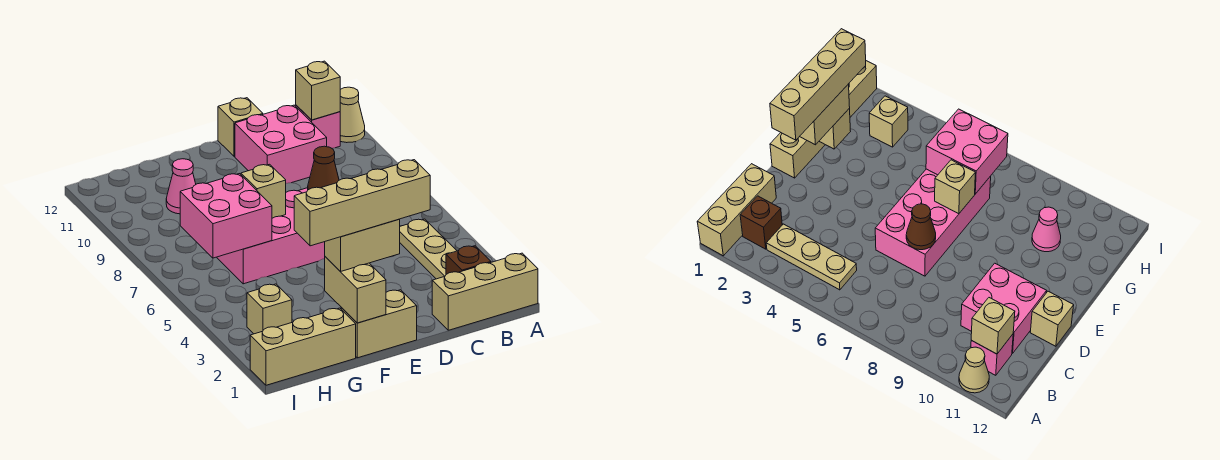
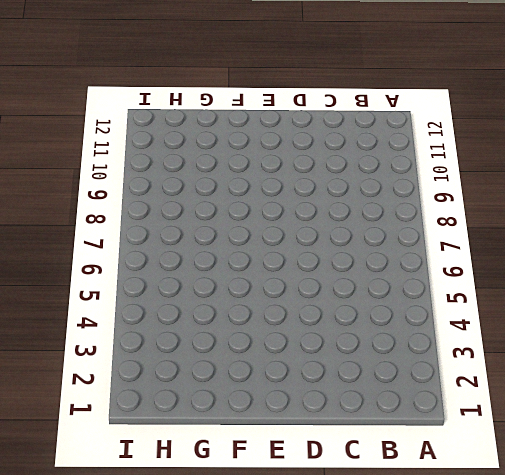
none -> tan brick A1:C1 level 1
none -> tan cone A11 level 1
none -> brown brick B2 level 1

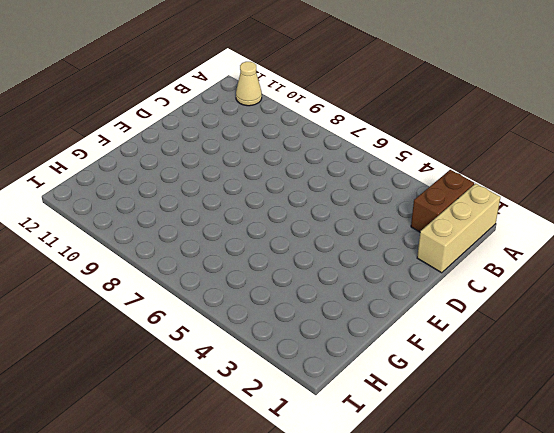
brown brick A2:B2 level 1 -> brown brick B2 level 1
none -> tan plate B3:B5 level 1
none -> pink brick B11 level 1
none -> pink brick C10:D11 level 1

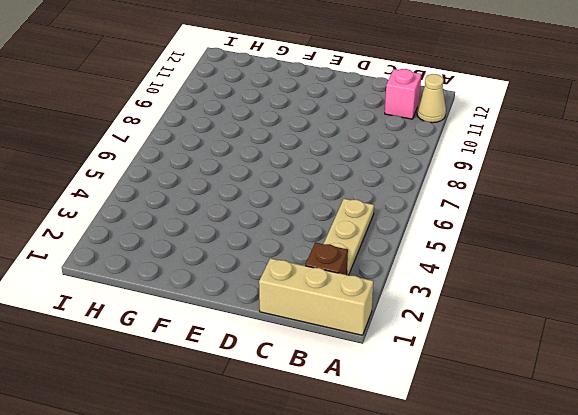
none -> pink brick C10:D11 level 1
none -> pink brick D6:G7 level 1
none -> tan brick D12 level 1

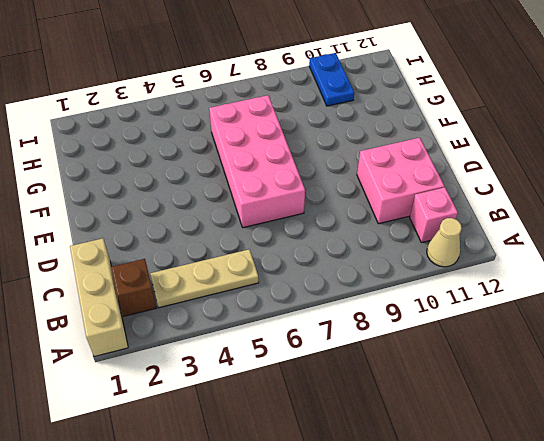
blue plate H10:I10 level 1 -> none
none -> tan brick D12 level 1
none -> tan brick E1:F1 level 1
none -> tan brick G1:I1 level 1

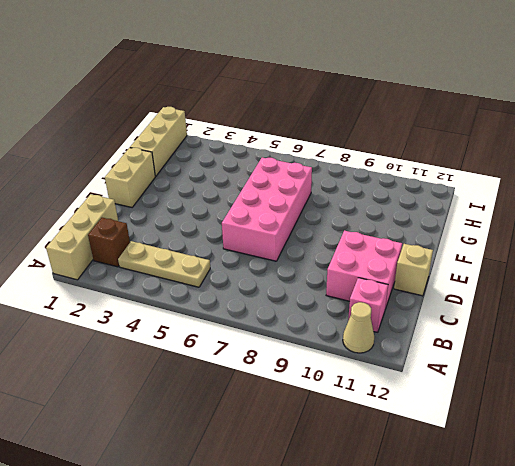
none -> pink cone G10 level 1
none -> tan brick H3 level 1
none -> tan brick B11 level 2

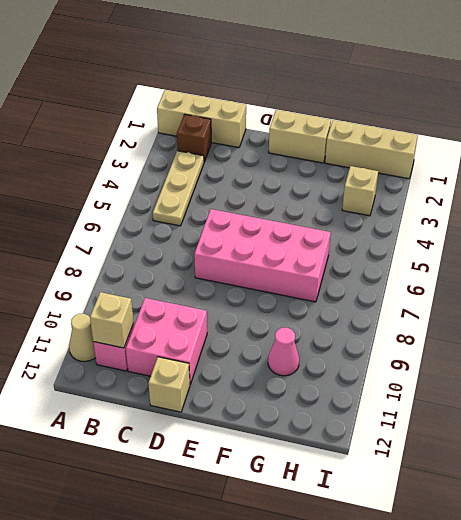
none -> brown cone D7 level 2
none -> tan brick F1:F2 level 2
none -> tan brick F7 level 2

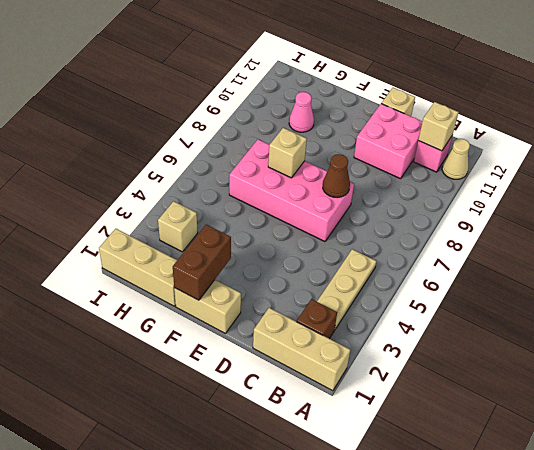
brown brick F1:F2 level 2 -> tan brick F1:F2 level 2
none -> pink brick G6:H7 level 2
none -> tan brick E2:F2 level 3
none -> tan brick D2:G2 level 4

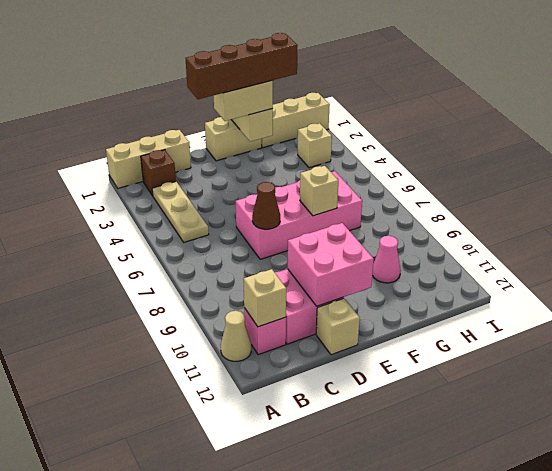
brown brick D2:G2 level 4 -> tan brick D2:G2 level 4
pink brick D10:E11 level 2 -> pink brick G6:H7 level 2

